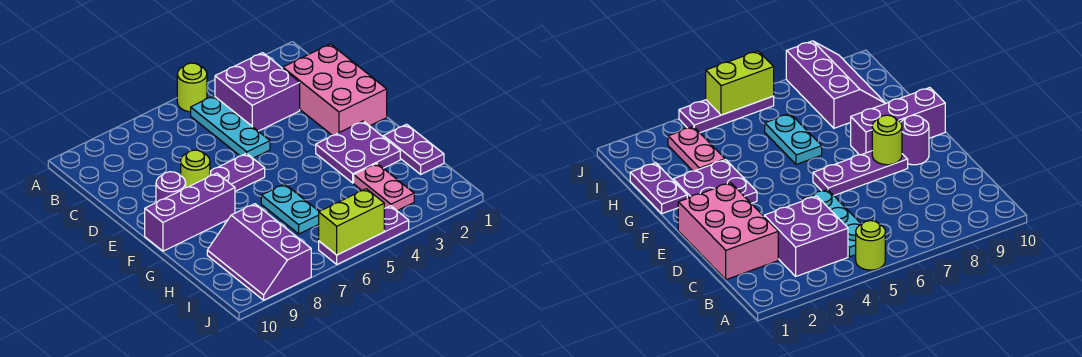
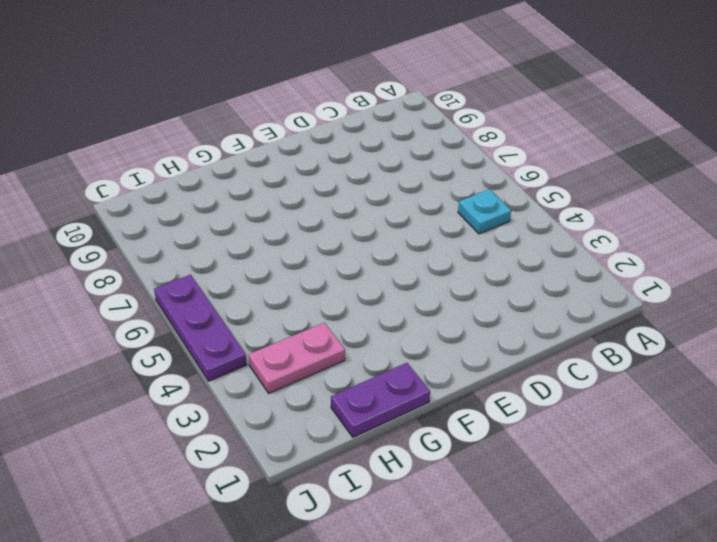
cyan plate B5 level 1 -> cyan plate B5:D5 level 1
none -> lime round brick A5 level 1
none -> purple brick B3:C4 level 1
none -> pink brick C1:E2 level 1

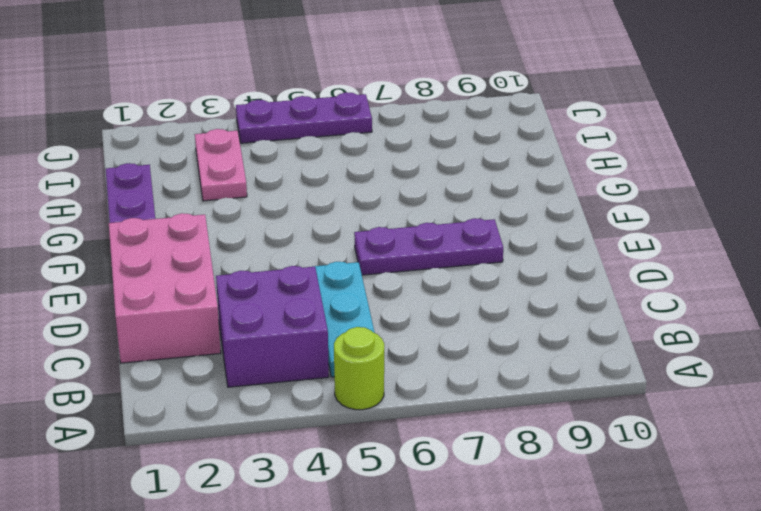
none -> purple round brick E9 level 1
none -> purple plate F2:G3 level 1
none -> purple brick F8:F10 level 1

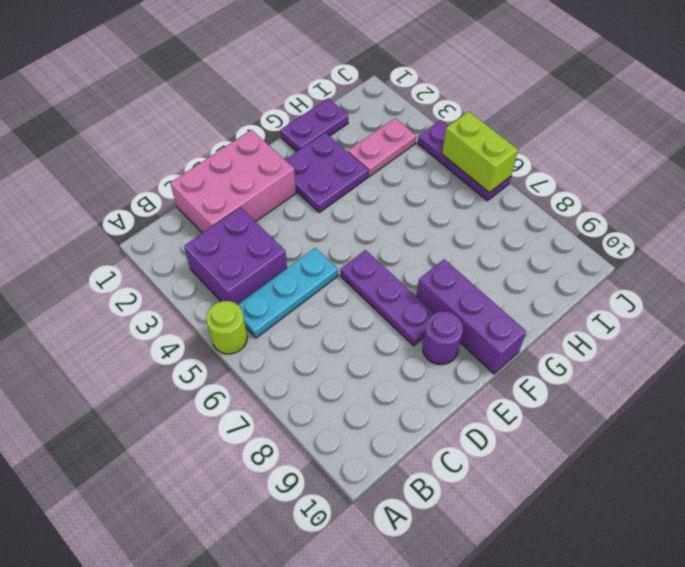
none -> cyan plate G6:H6 level 1
none -> purple slope H8:J9 level 1 top 8
none -> lime round brick E8 level 2

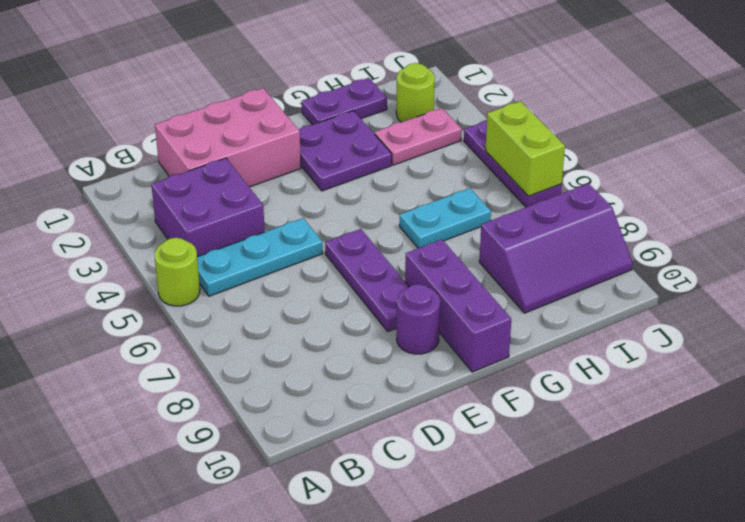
lime round brick I2 level 1 -> lime round brick E8 level 2

